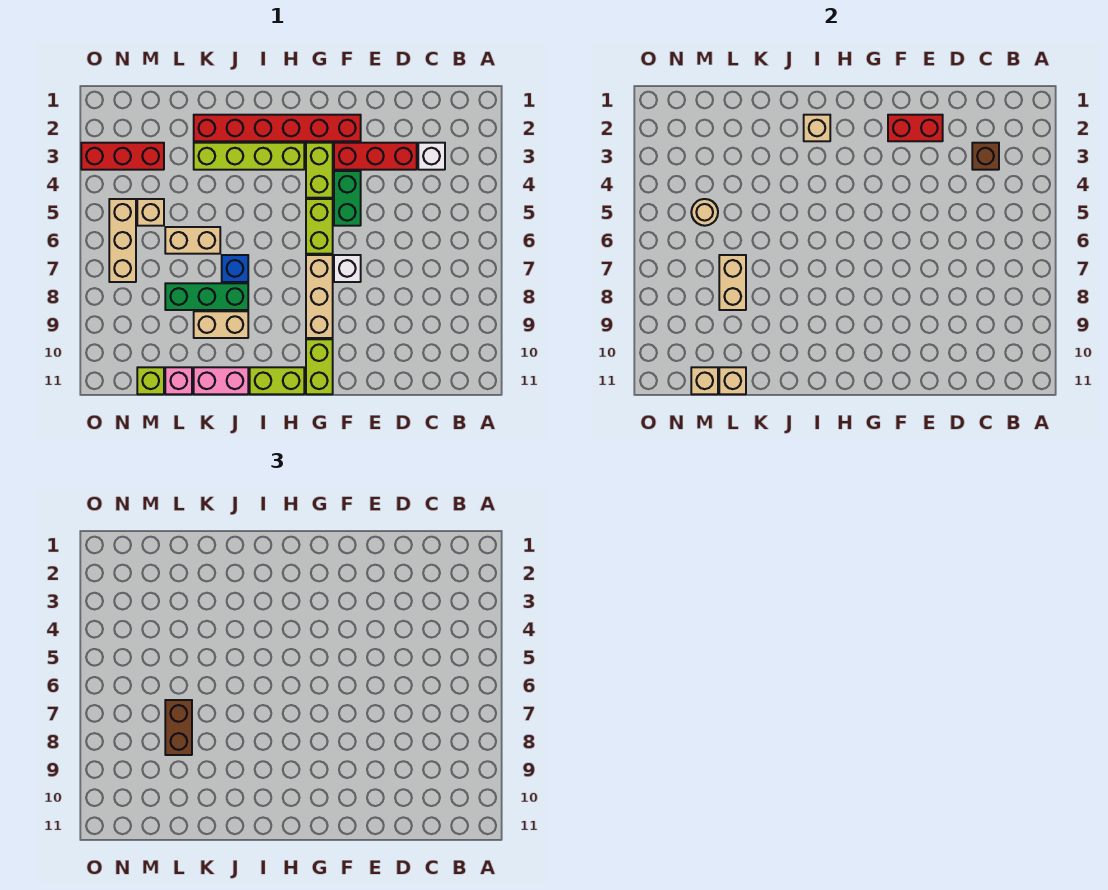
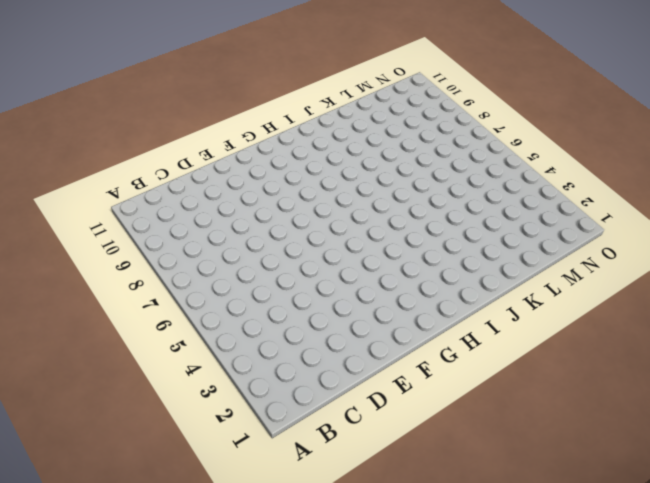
none -> white brick C3 level 1
none -> red brick D3:F3 level 1
none -> red brick F2:K2 level 1

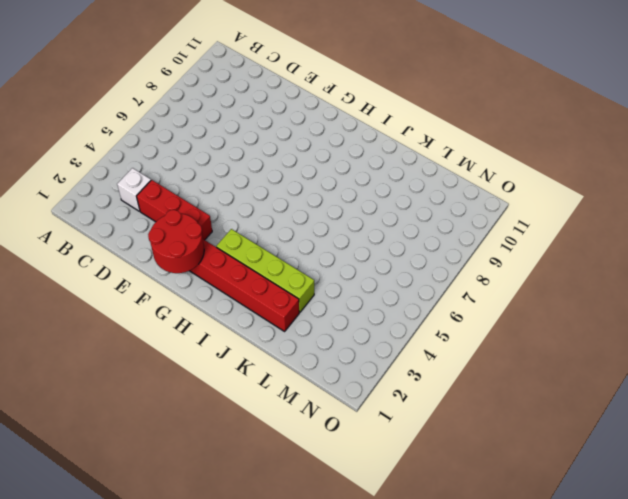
red round brick F1:G2 level 2 -> red brick E2:F2 level 2
none -> green brick F4:F5 level 1
none -> white brick F7 level 1
none -> lime brick G3:G4 level 1

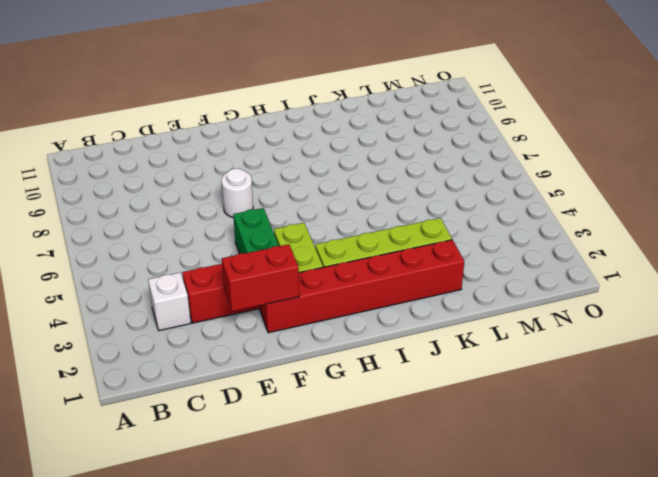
white round brick F7 level 1 -> white brick F7 level 1
none -> lime brick G5:G6 level 1
none -> tan brick G7:G9 level 1
none -> lime brick G10:G11 level 1

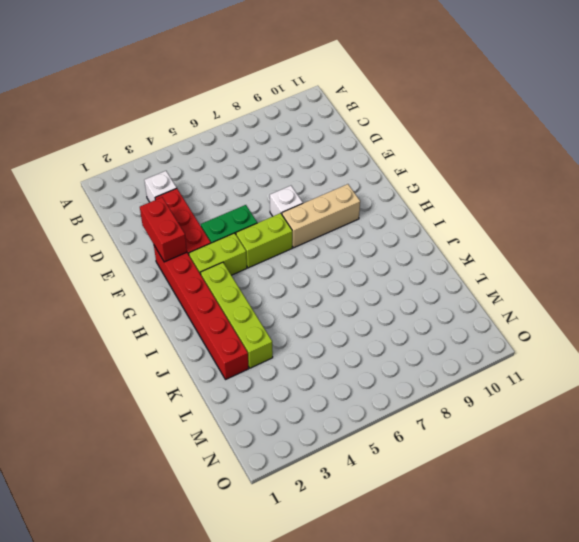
none -> lime brick G10:G11 level 1
none -> lime brick H11:I11 level 1
none -> blue brick J7 level 1

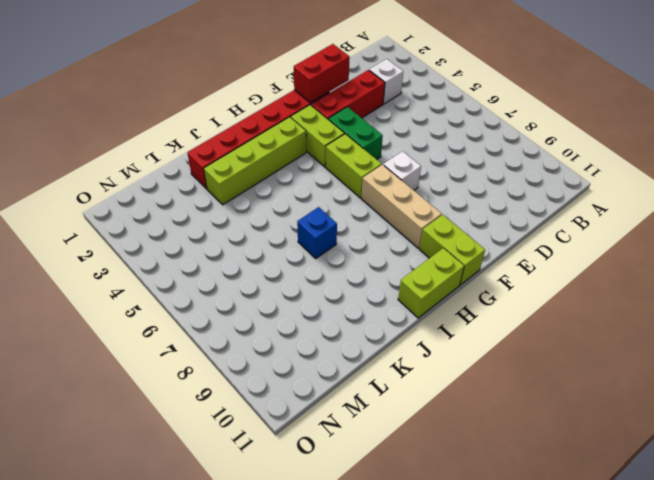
none -> green brick J8:L8 level 1
none -> tan brick J9:K9 level 1
none -> pink brick J11:K11 level 1

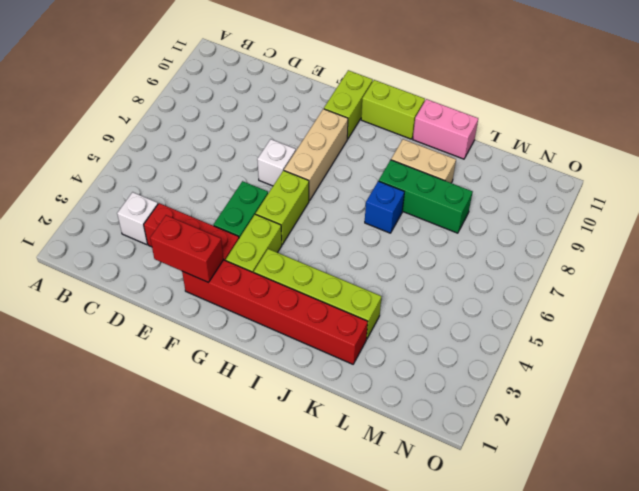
none -> tan brick K6:L6 level 1
none -> pink brick L11 level 1
none -> red brick M3:O3 level 1

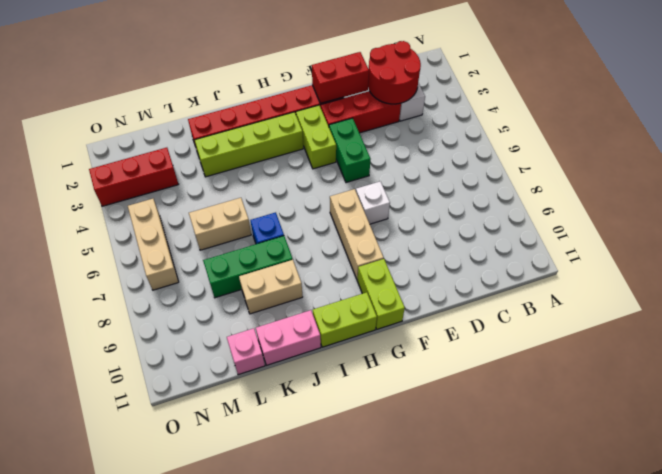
red round brick C2:D3 level 2 -> brown brick C3 level 2
none -> lime brick G5:G6 level 1
none -> tan brick M5 level 1
none -> lime brick M11 level 1

